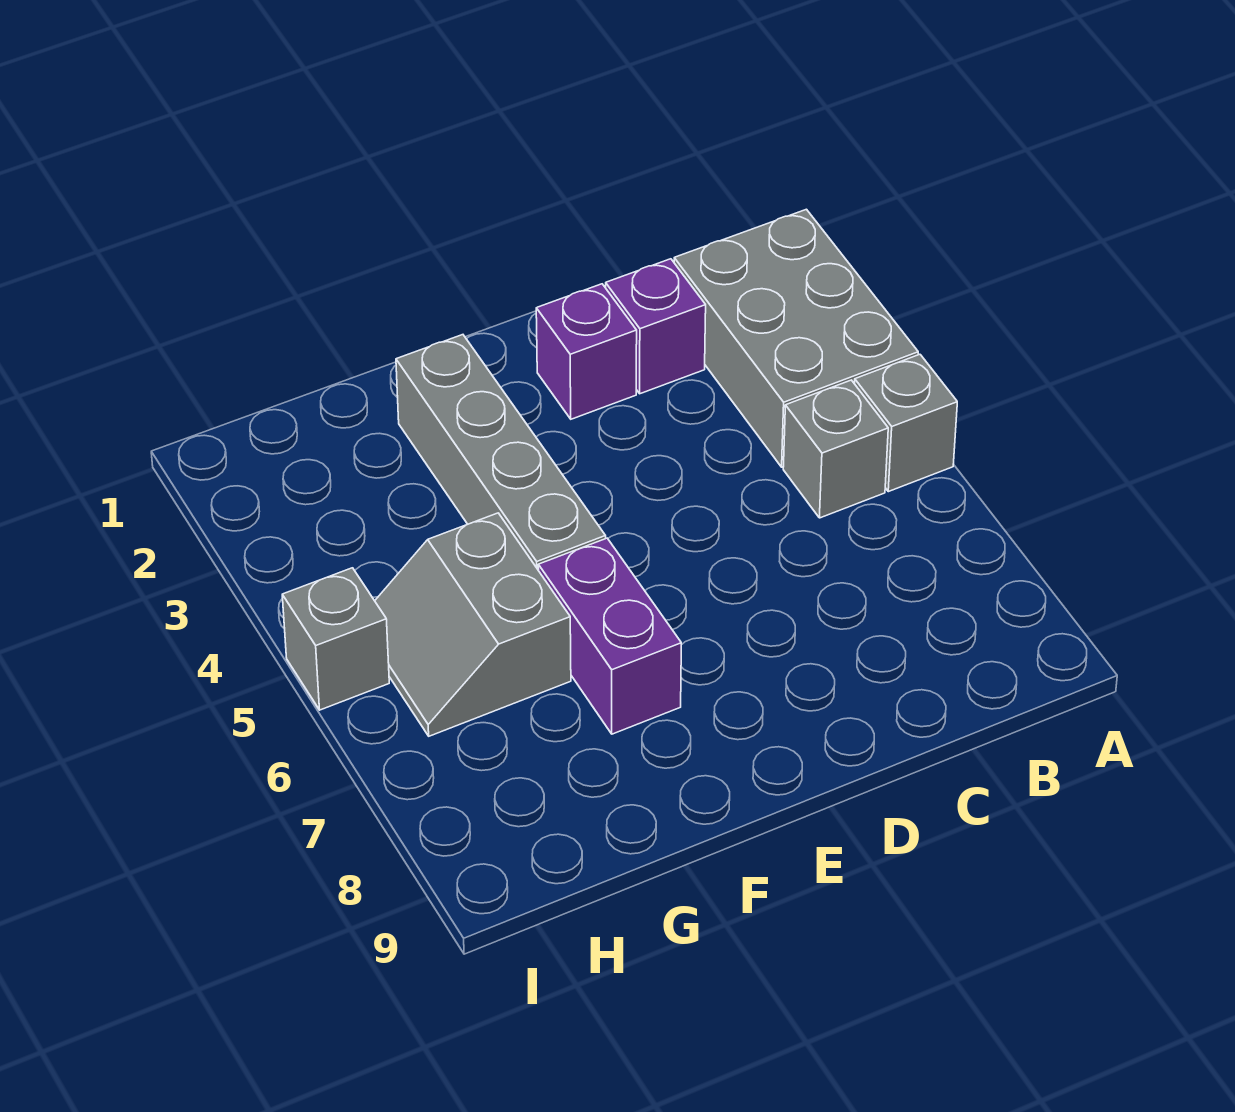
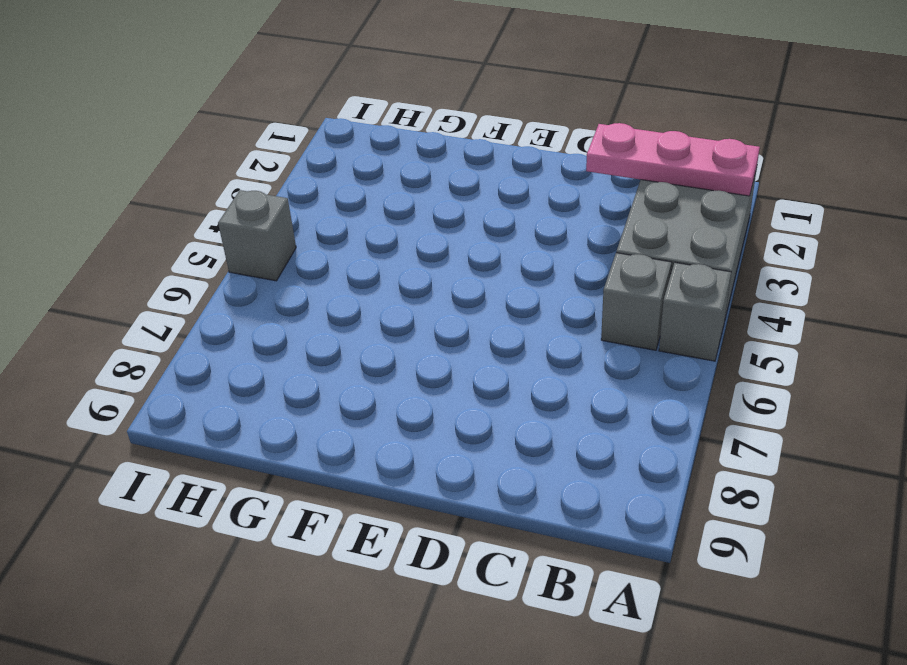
pink plate A2:C2 level 2 -> none
none -> purple brick C2 level 1
none -> purple brick D2 level 1

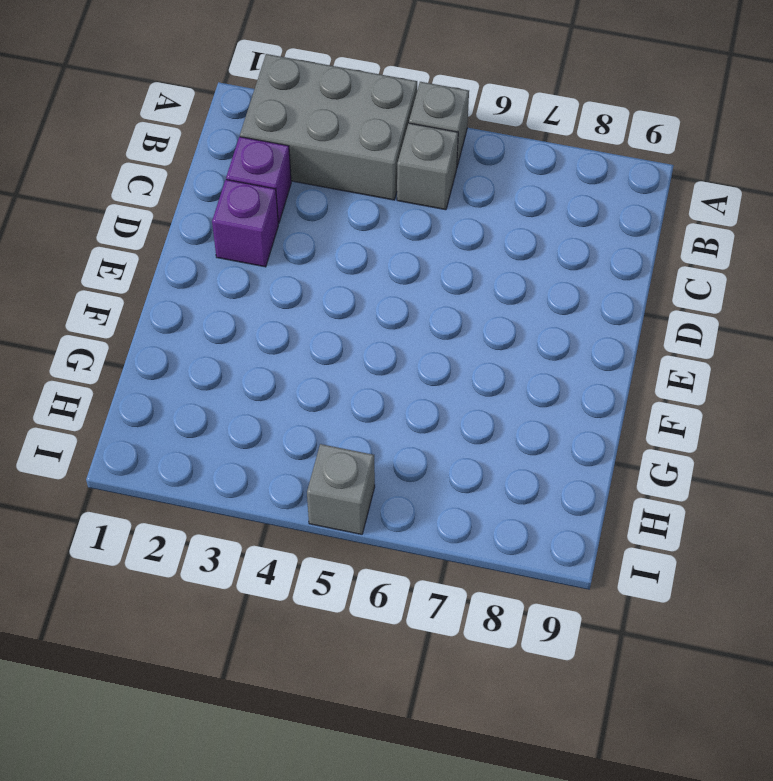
none -> grey brick F2:F5 level 1
none -> purple brick F6:F7 level 1

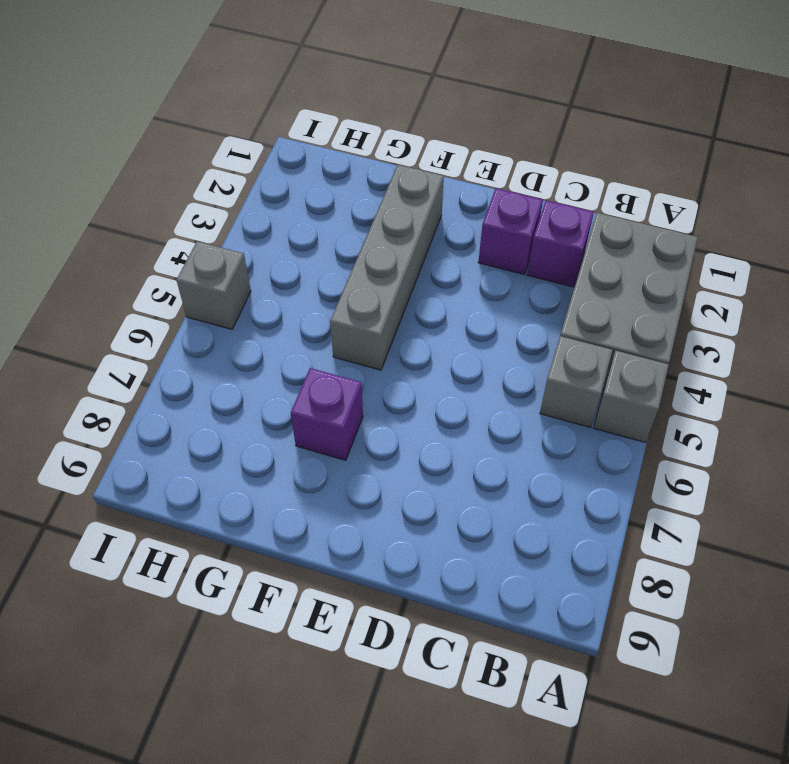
purple brick F7 level 1 -> purple brick F6:F7 level 1
none -> grey slope G5:H6 level 1 top G

